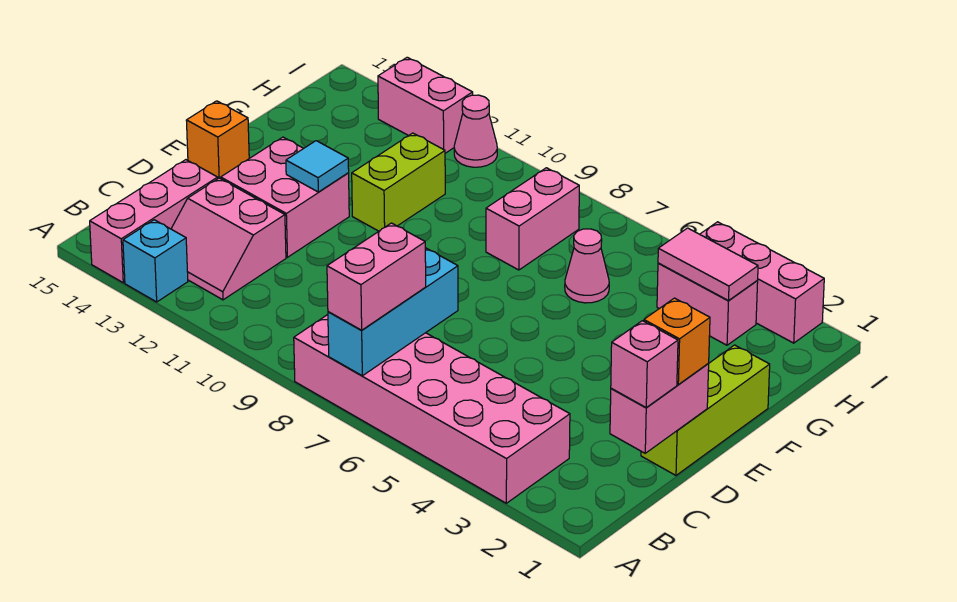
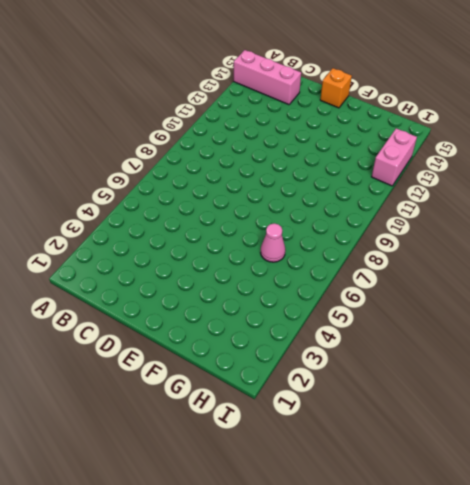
none -> pink brick A3:B8 level 1
none -> cyan brick A13 level 1
none -> pink slope B12:C13 level 1 top C

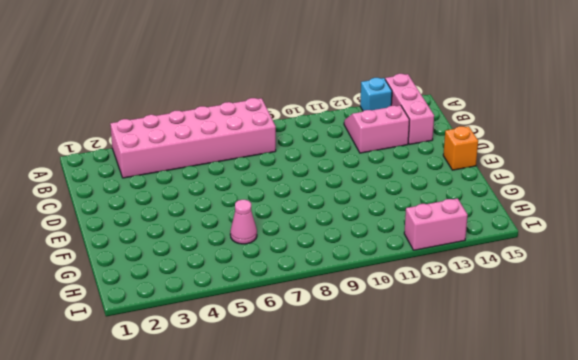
none -> lime brick D1:F1 level 1
none -> pink brick D12:E13 level 1
none -> lime brick F11:G11 level 1

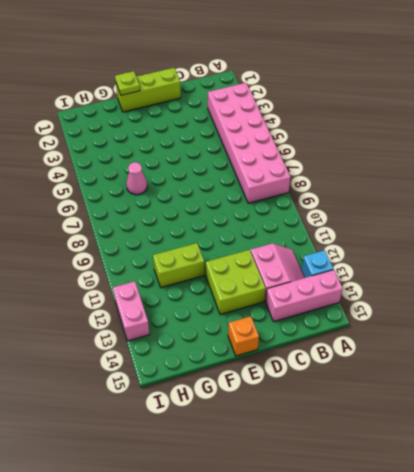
lime brick D12:E13 level 1 -> pink brick D12:E13 level 1
lime plate F1 level 2 -> none
none -> pink brick G8:H8 level 1
none -> pink brick H3:H4 level 1
none -> pink brick I2:I4 level 1

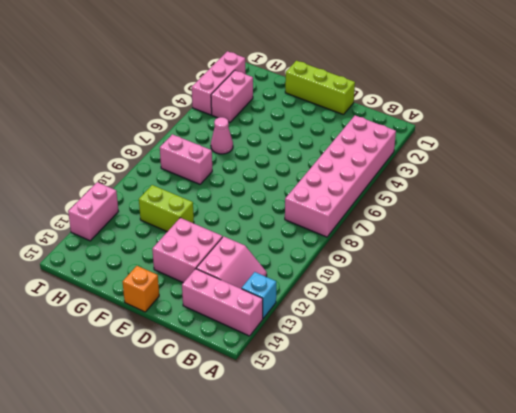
none -> pink cone I11 level 1
none -> cyan brick A7:C7 level 2
none -> pink brick C1:D1 level 2

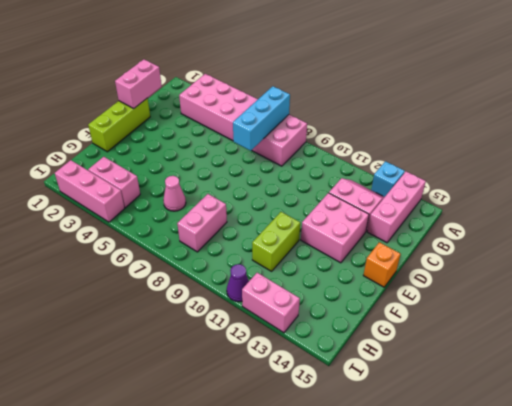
purple cone I11 level 1 -> pink cone I11 level 1
none -> cyan tile E12 level 2
none -> pink tile H3:H4 level 2
none -> pink brick A7:B7 level 3

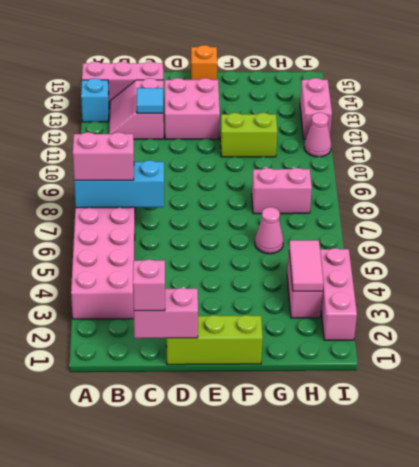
cyan tile C12 level 2 -> cyan tile E12 level 2
none -> orange brick D1 level 3

